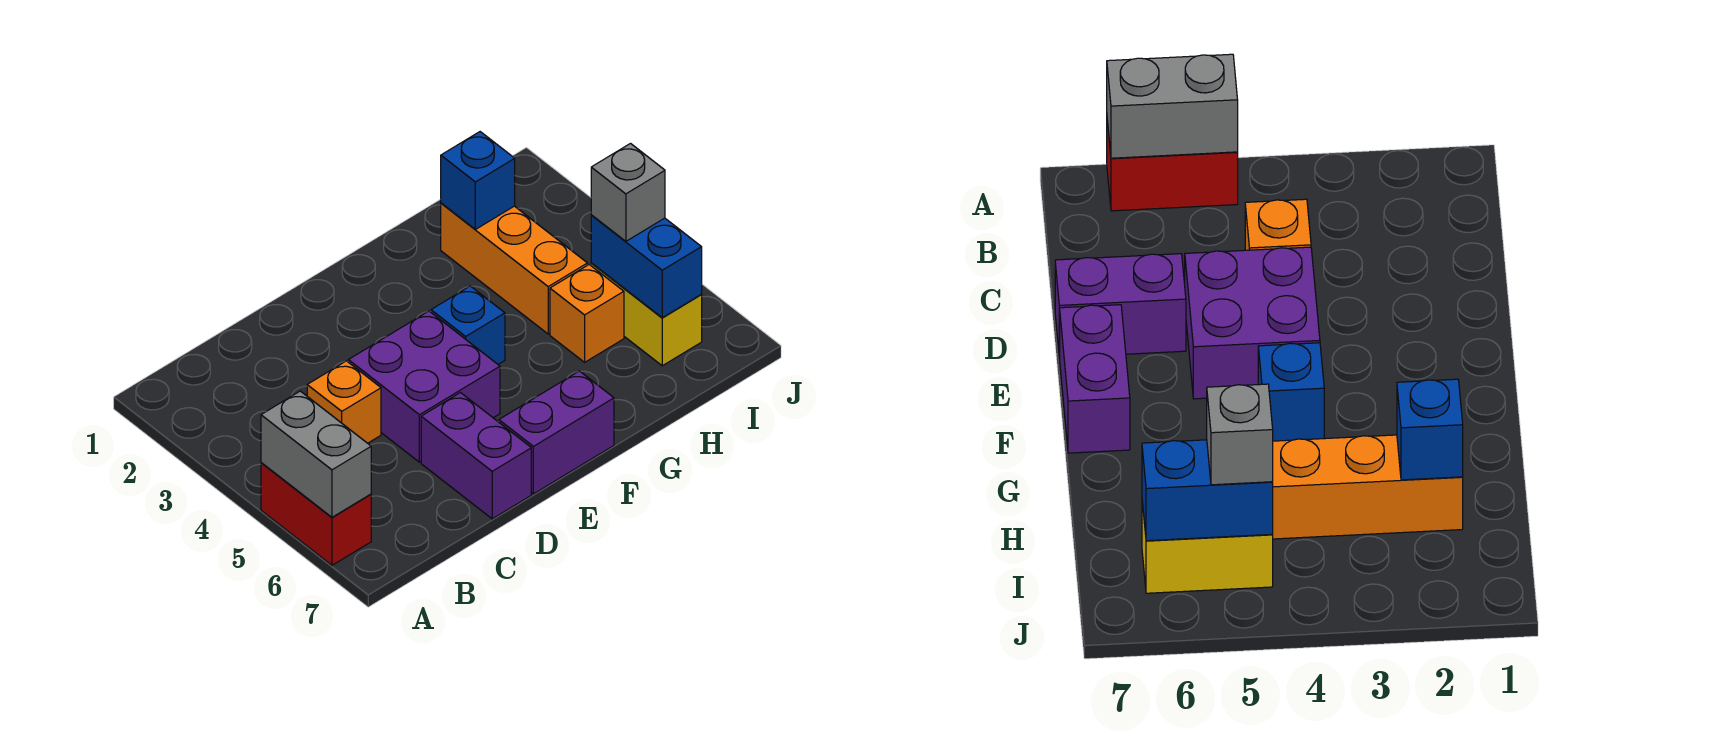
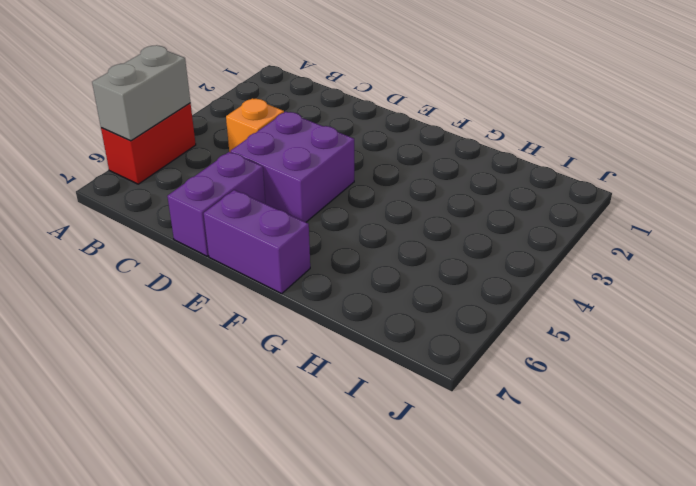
none -> blue brick F4 level 1
none -> orange brick H2:H4 level 1
none -> orange brick H5 level 1

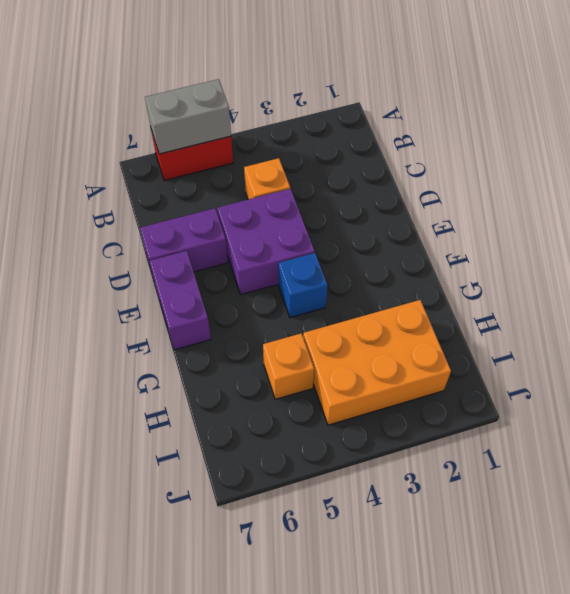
orange brick H2:I4 level 1 -> orange brick H2:H4 level 1
none -> yellow brick I5:I6 level 1
none -> blue brick H2 level 2
none -> blue brick I5:I6 level 2

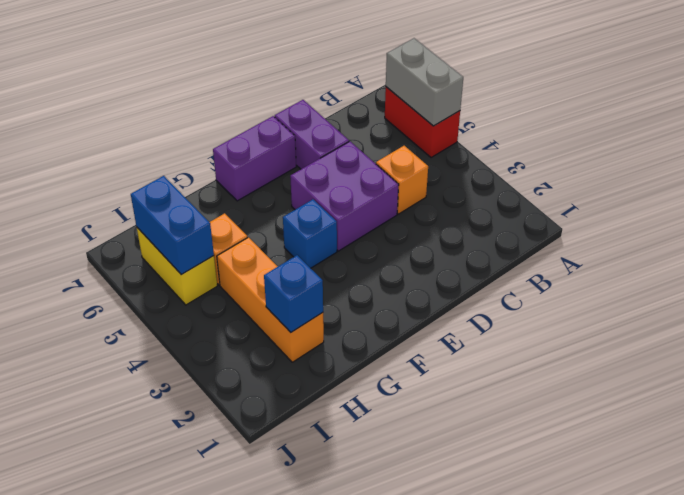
none -> grey brick I5 level 3

